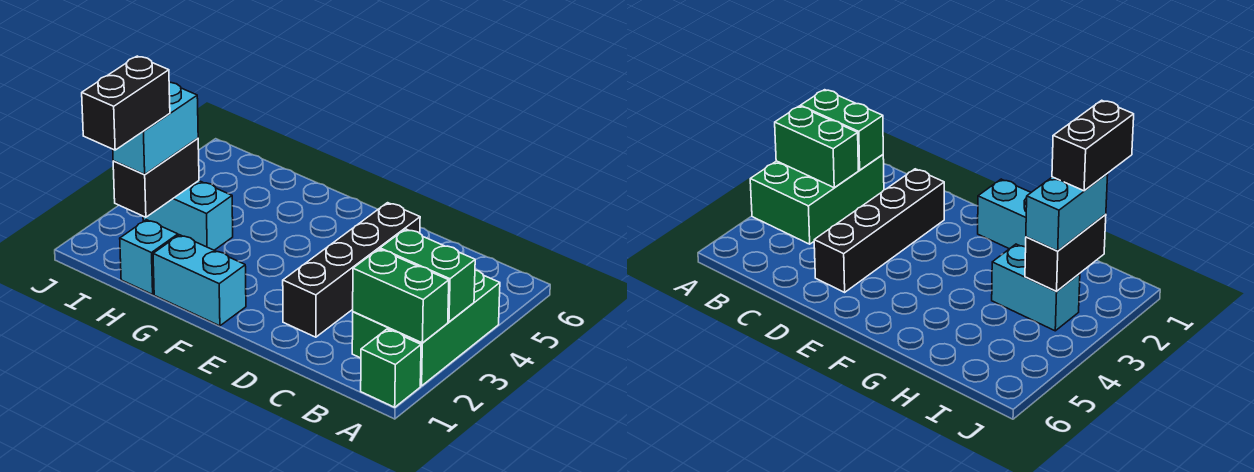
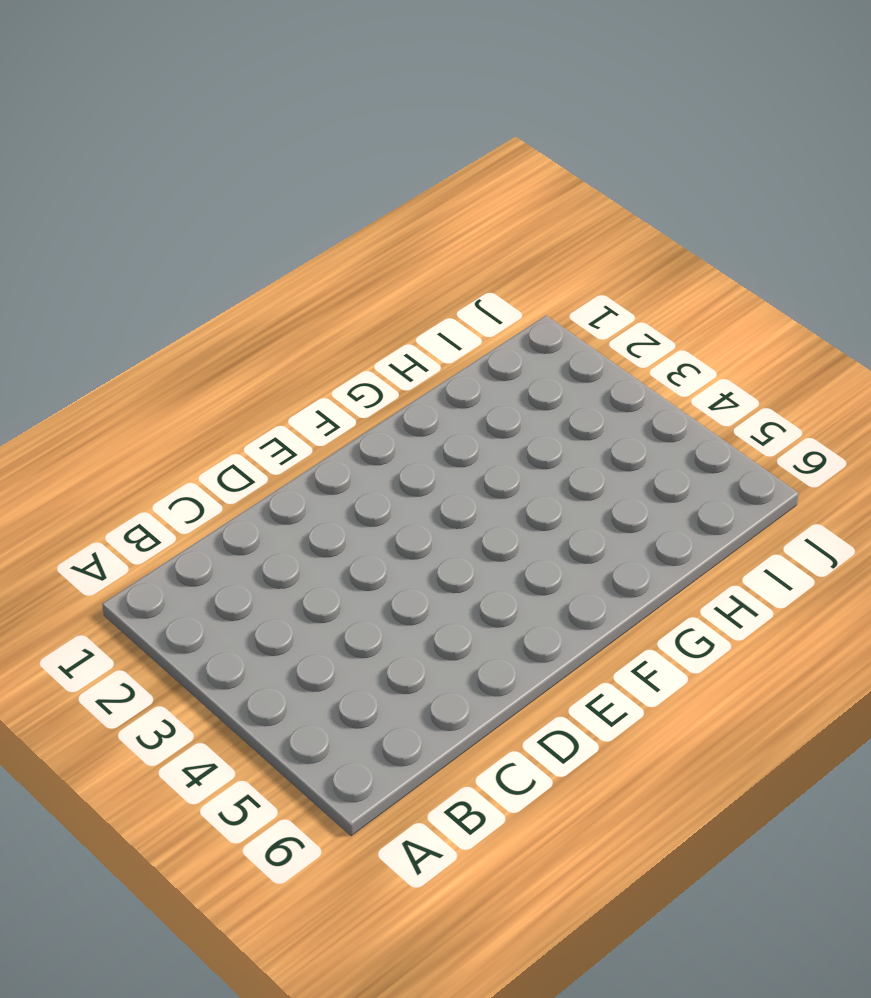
none -> green brick A1 level 1
none -> green brick A2:B4 level 1

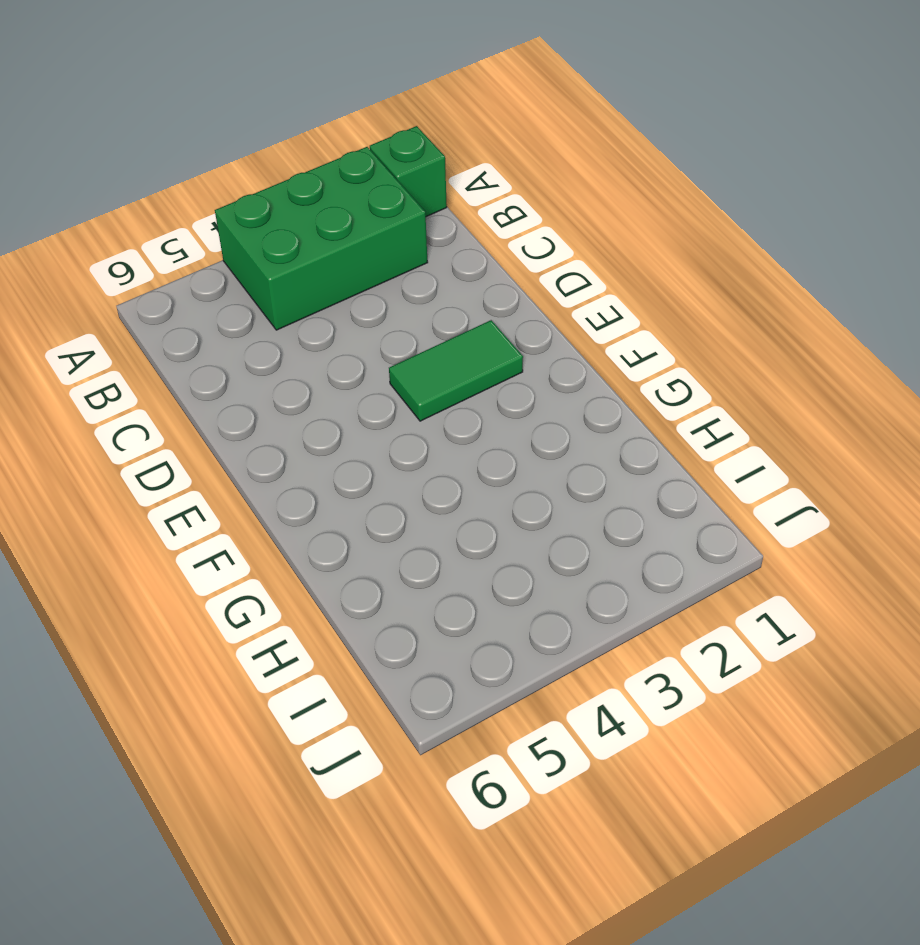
green tile E2:E3 level 1 -> none
none -> black brick D2:D5 level 1
none -> cyan brick F1:G1 level 1

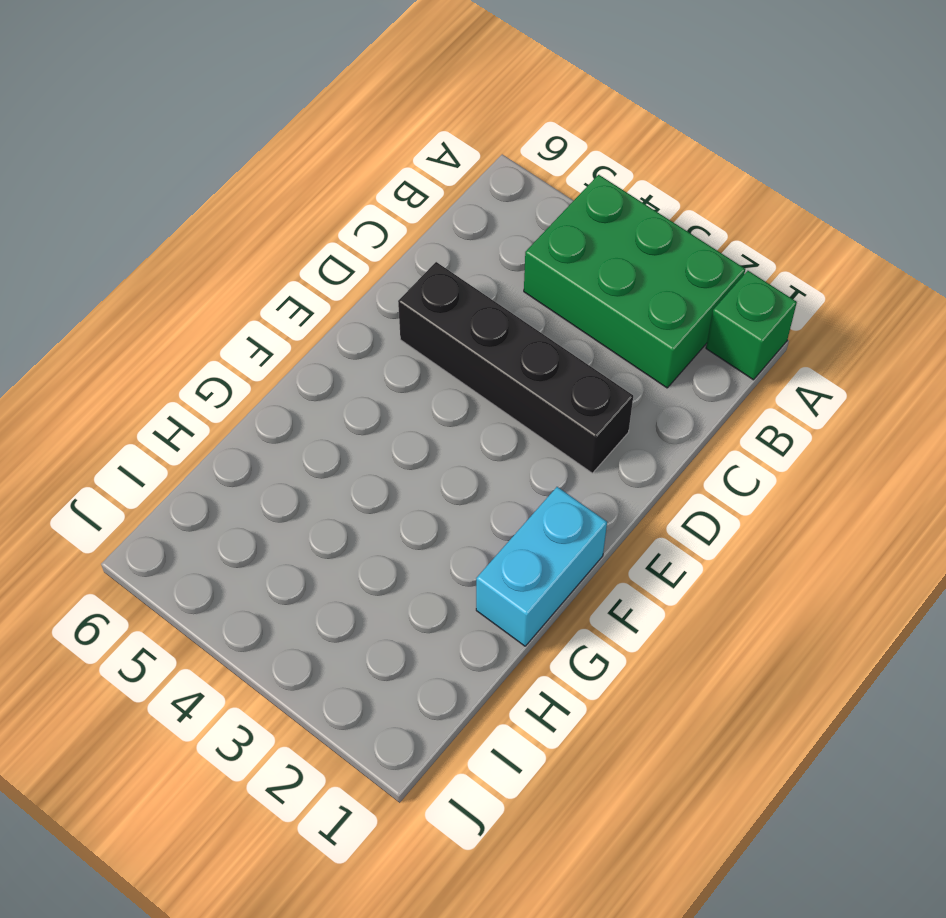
none -> cyan brick H1 level 1
none -> cyan brick H3:I3 level 1

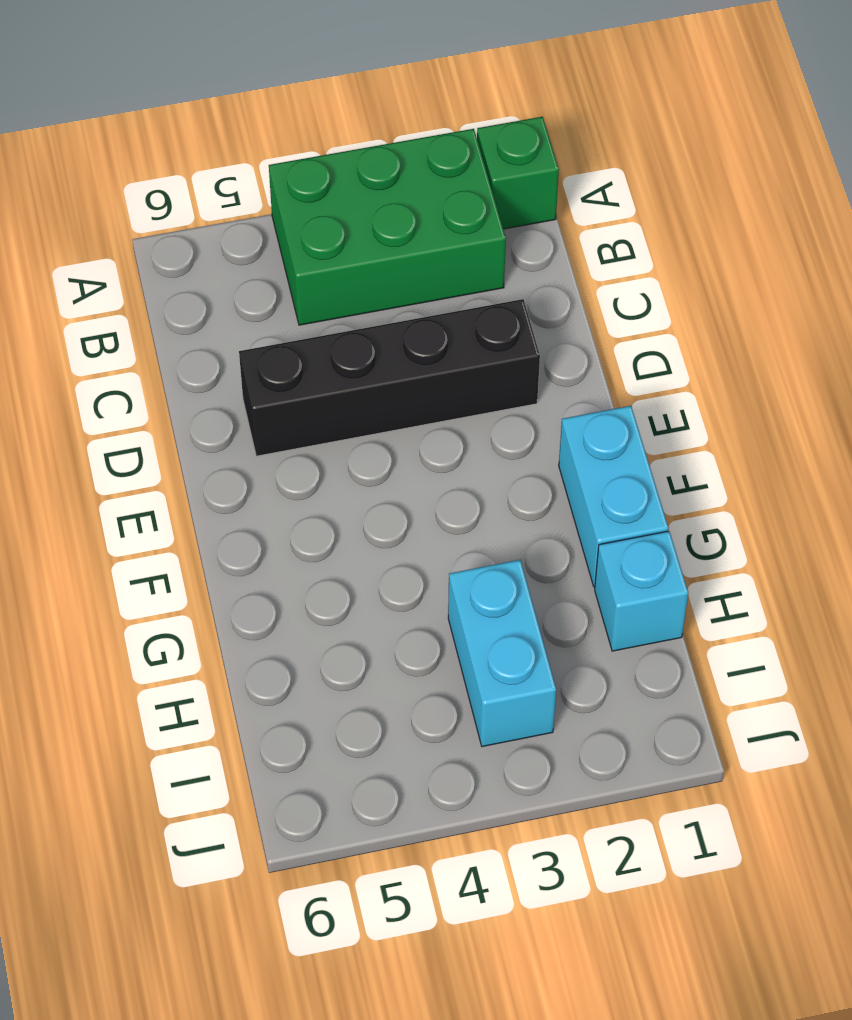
none -> green brick A2:B2 level 2
none -> green brick A3:B3 level 2

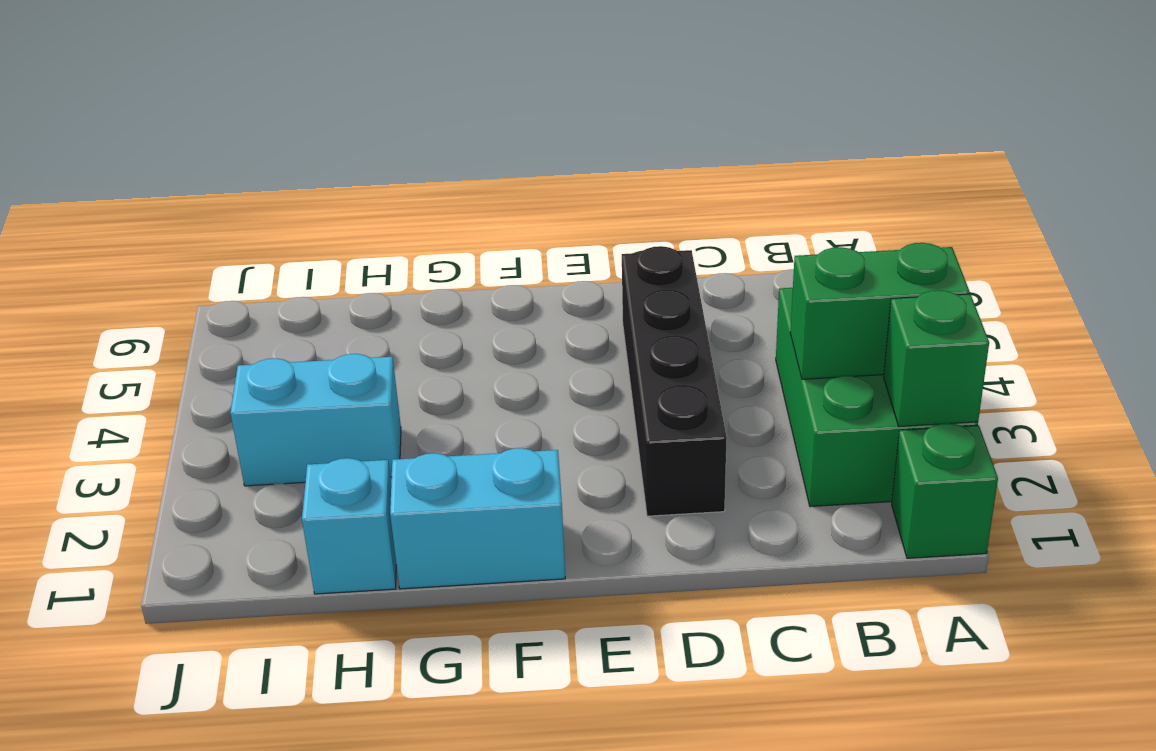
green brick A2 level 2 -> green brick A2:B2 level 2
none -> black brick I2:I3 level 2
none -> cyan brick I2:I3 level 3

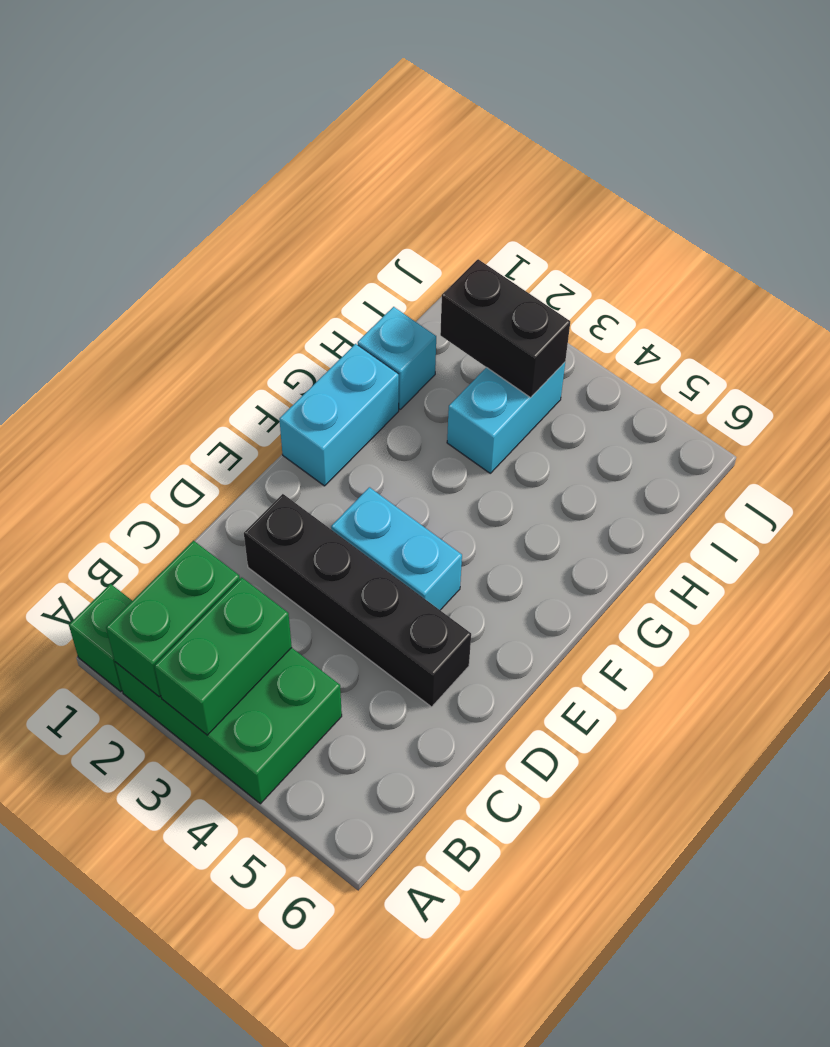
cyan brick E3:E4 level 1 -> cyan brick I2:I3 level 3
none -> black brick I1:I2 level 4

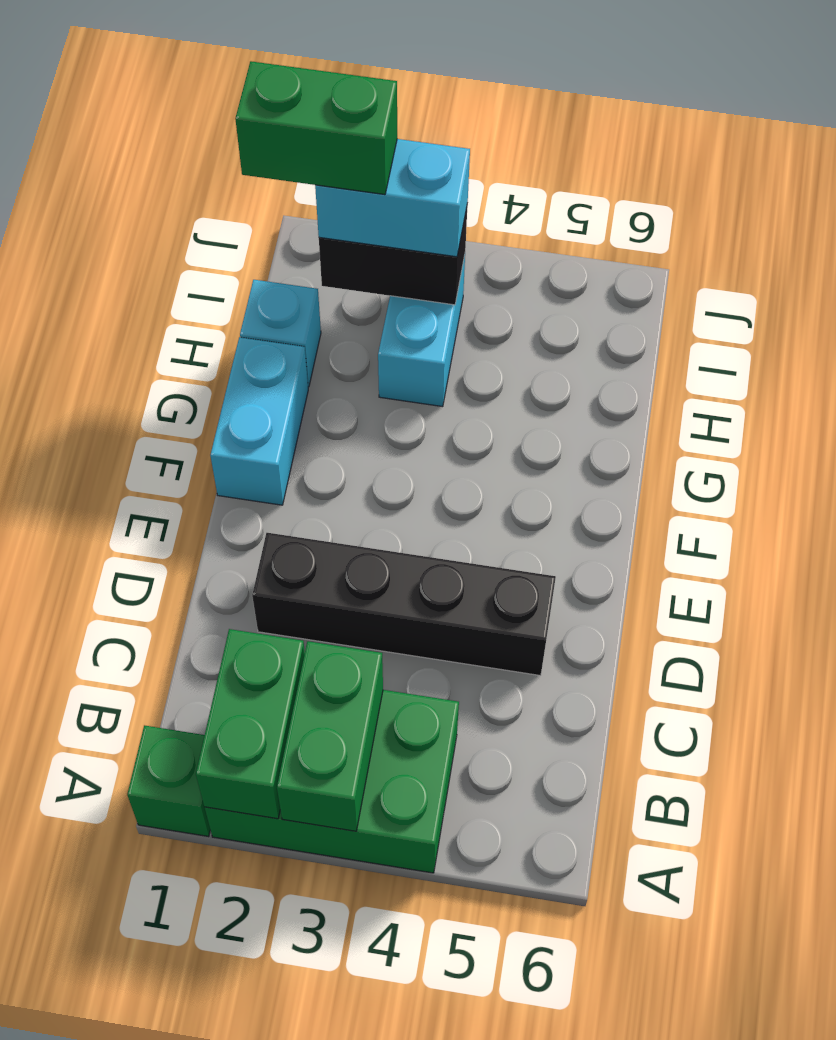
green brick I1:I2 level 4 -> black brick I1:I2 level 4

